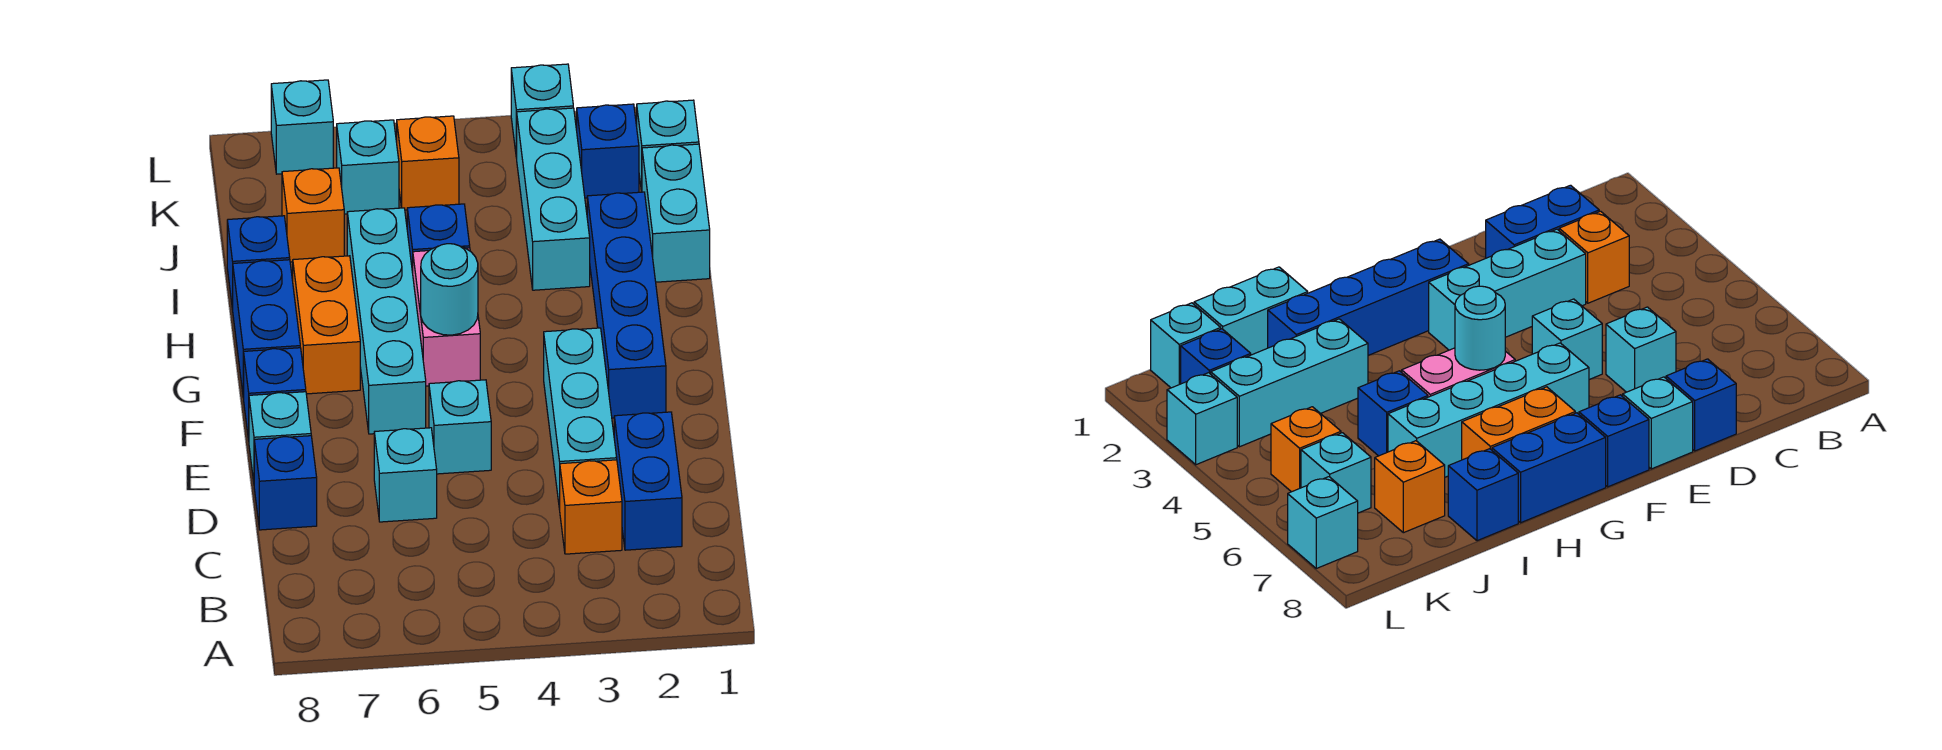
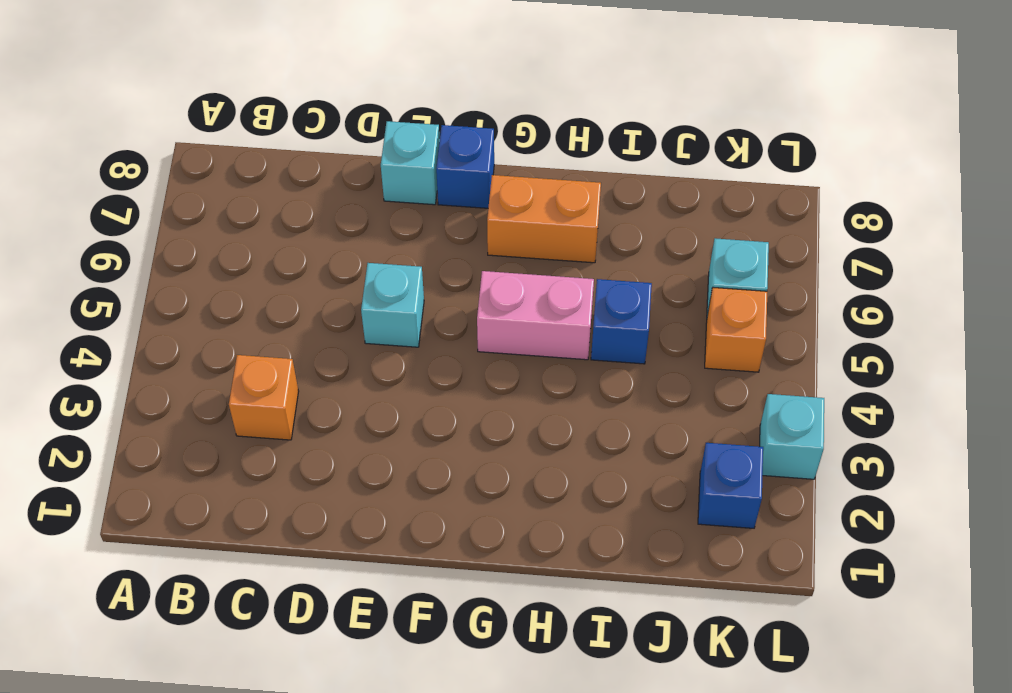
none -> blue brick C2:D2 level 1
none -> cyan brick D3:F3 level 1
none -> cyan brick D6 level 1

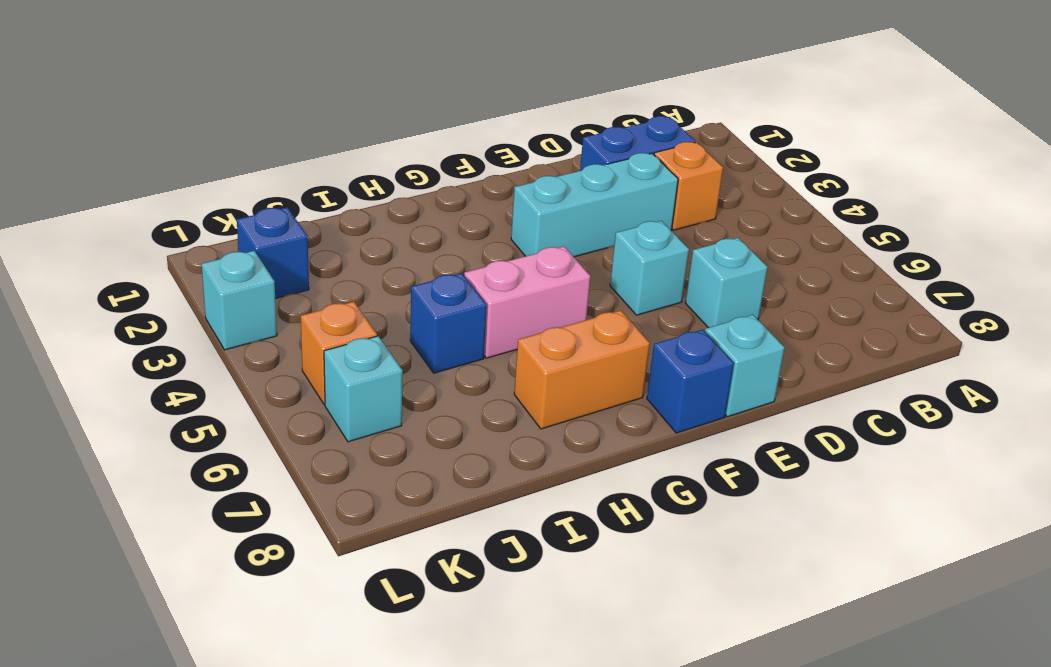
none -> blue brick D8 level 1
none -> blue brick F2:I2 level 1
none -> cyan brick F6:I6 level 1

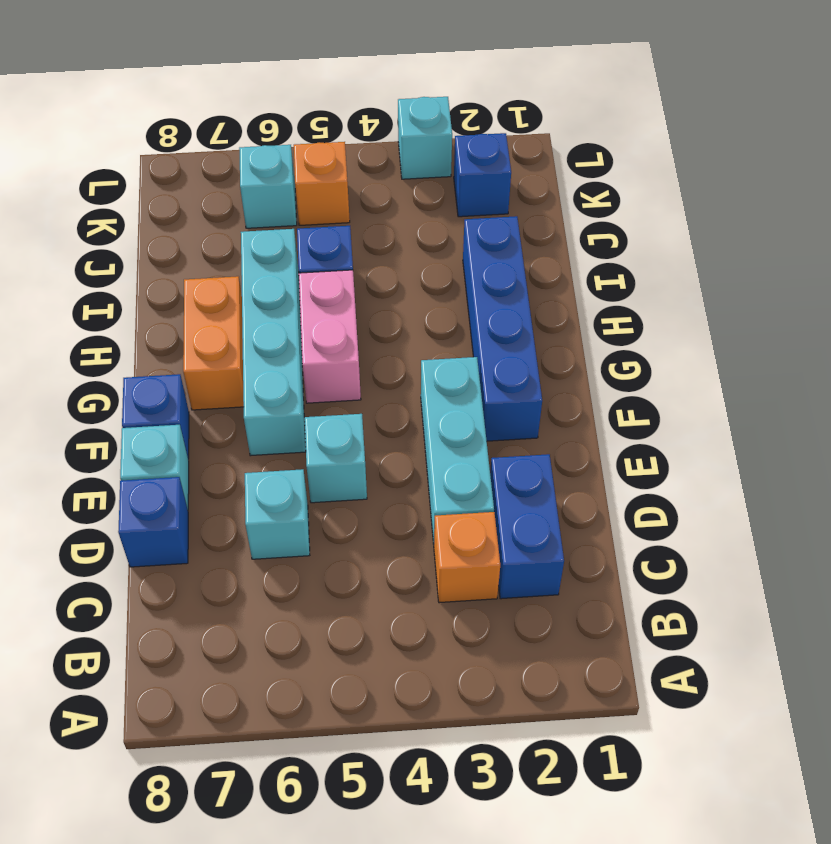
none -> blue brick G8:H8 level 1
none -> cyan brick I1:J1 level 1
none -> cyan brick I3:K3 level 1

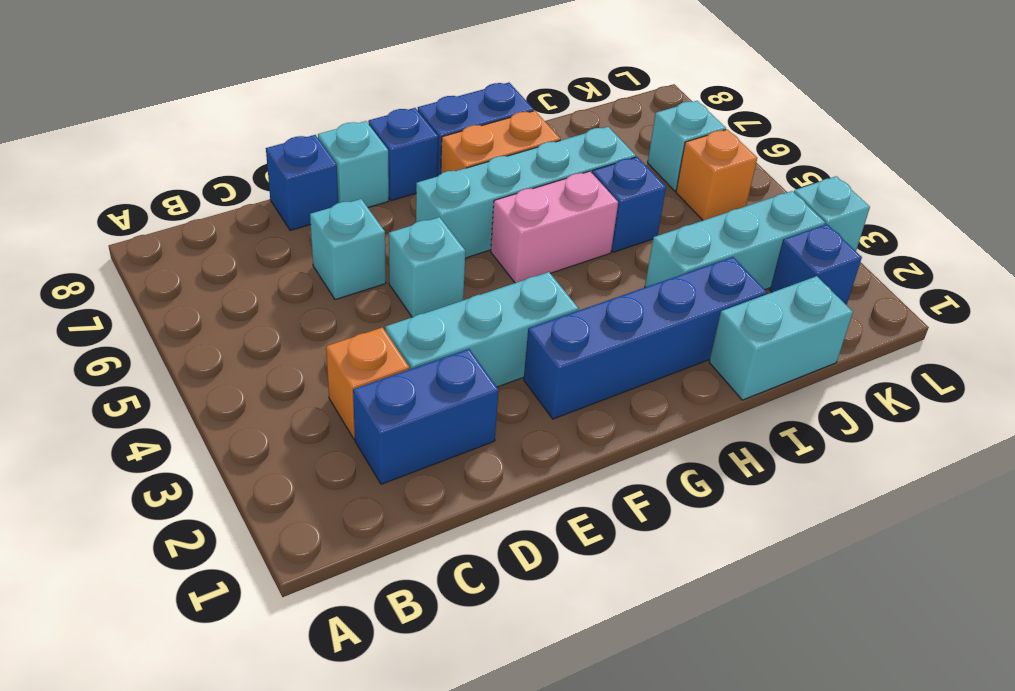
none -> blue brick I8 level 1
none -> orange brick J7 level 1
none -> cyan brick K1 level 1

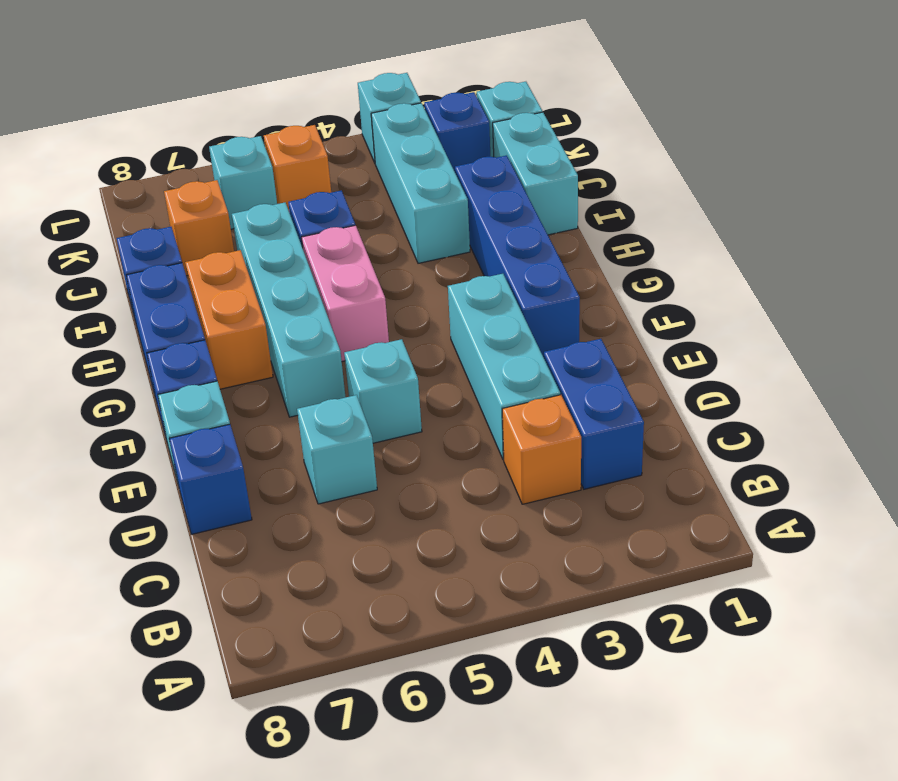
none -> cyan brick L7 level 1
none -> cyan round brick G5 level 2

